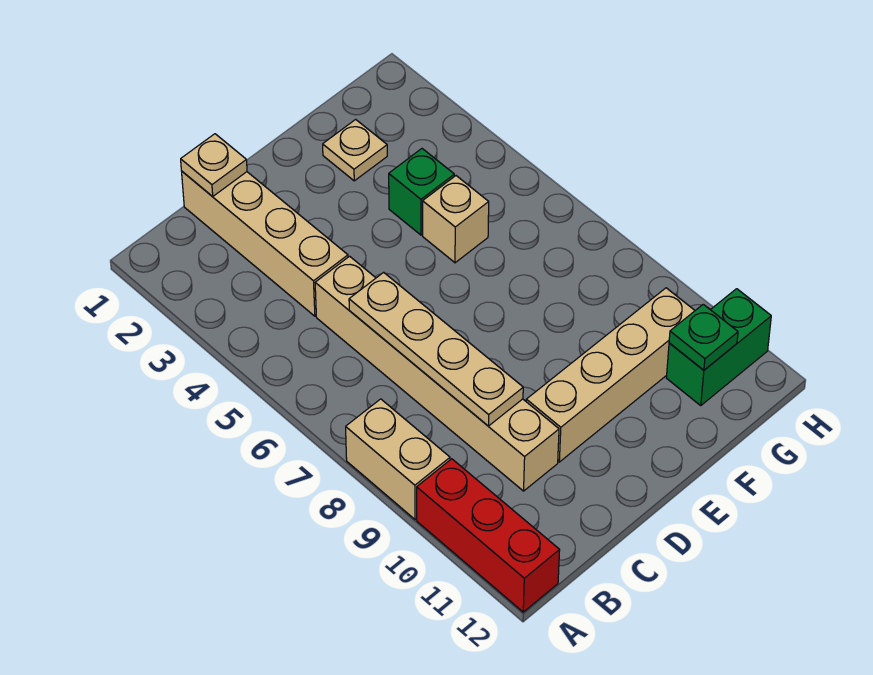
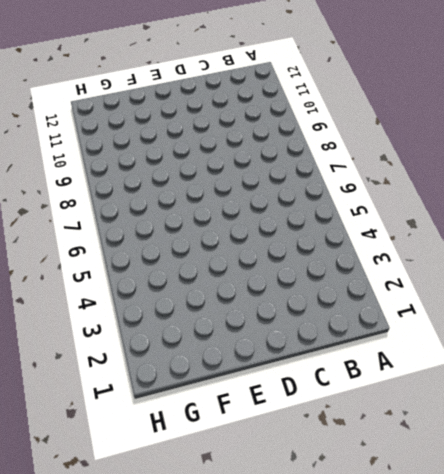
none -> tan brick A8:A9 level 1
none -> red brick A10:A12 level 1
none -> tan brick C1:C4 level 1

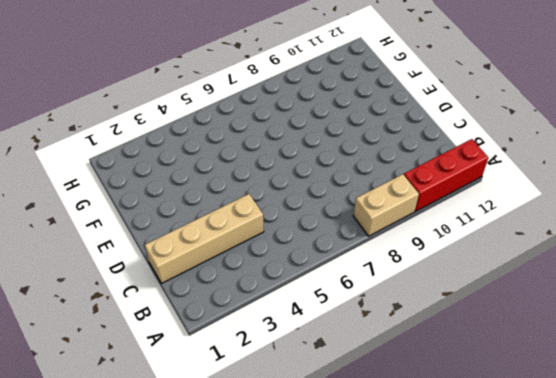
none -> tan brick C5:C10 level 1
none -> tan brick D10:G10 level 1
none -> tan plate F2 level 1

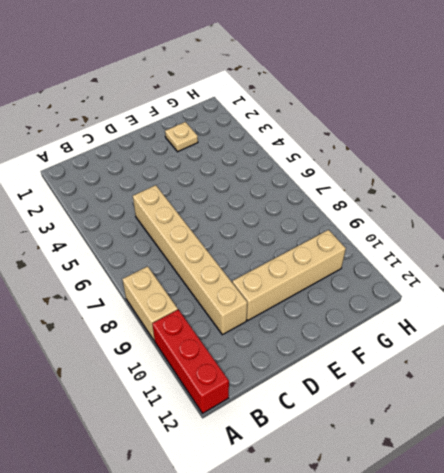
none -> tan brick C1:C4 level 1
none -> green brick F4 level 1
none -> tan brick F5 level 1

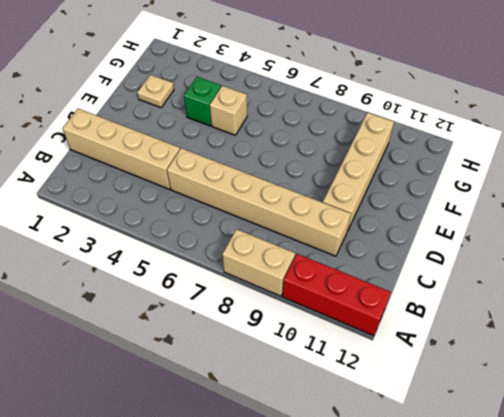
none -> green brick G11:H11 level 1
none -> tan plate C1 level 2
none -> tan plate C6:C9 level 2

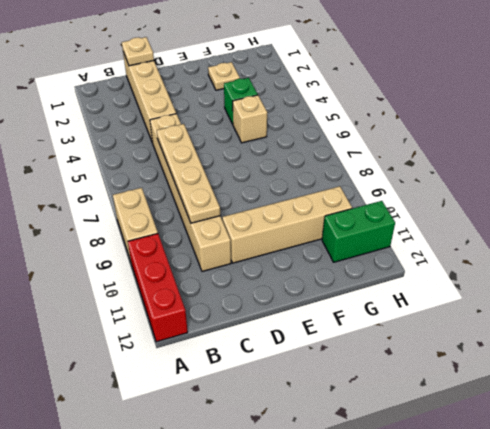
none -> green plate G11 level 2

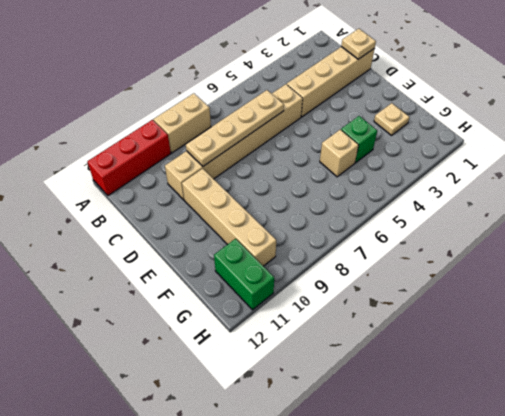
none -> green plate G11 level 2

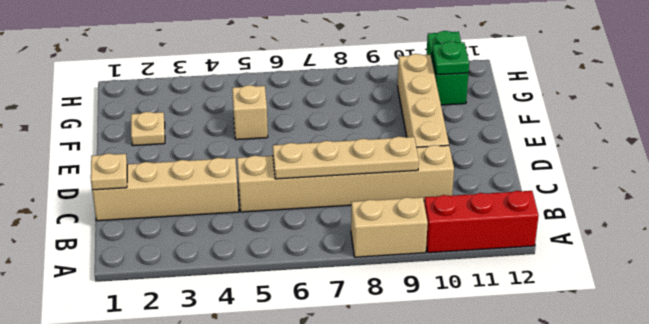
none -> green brick F4 level 1

